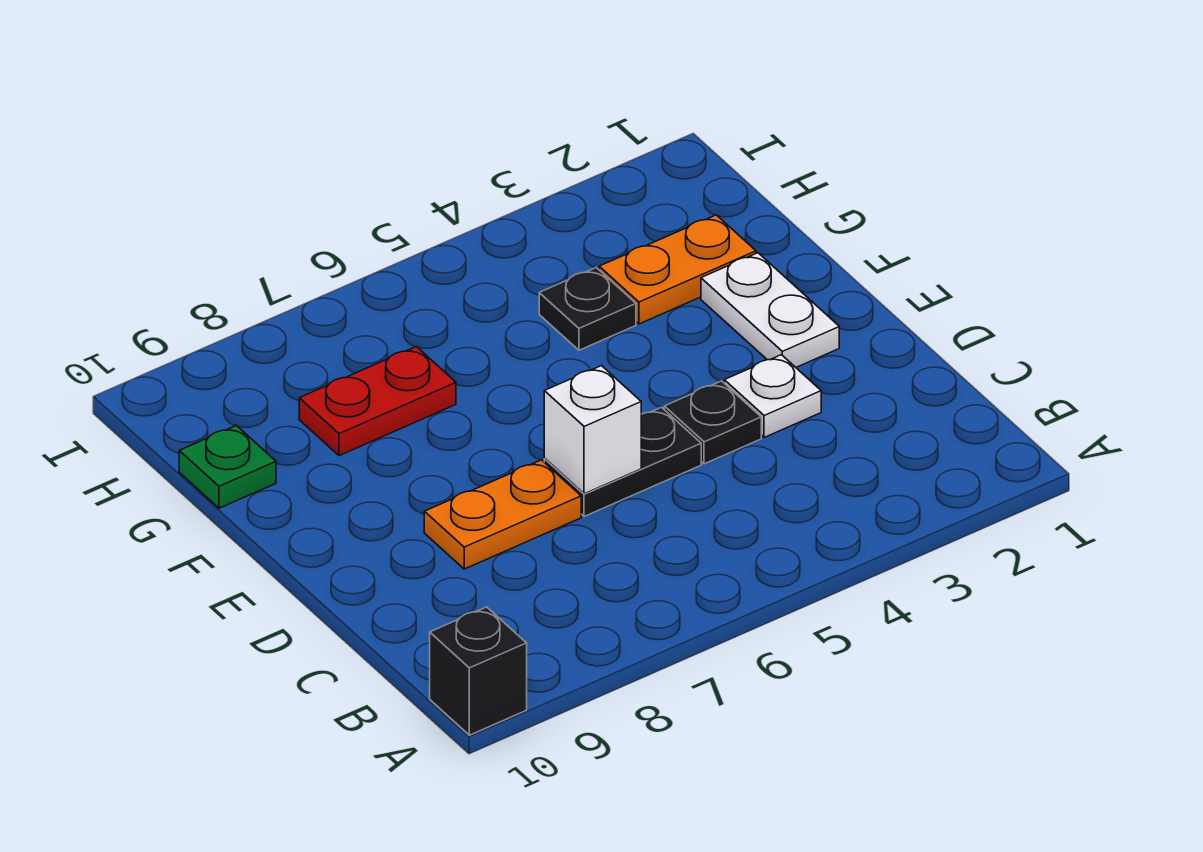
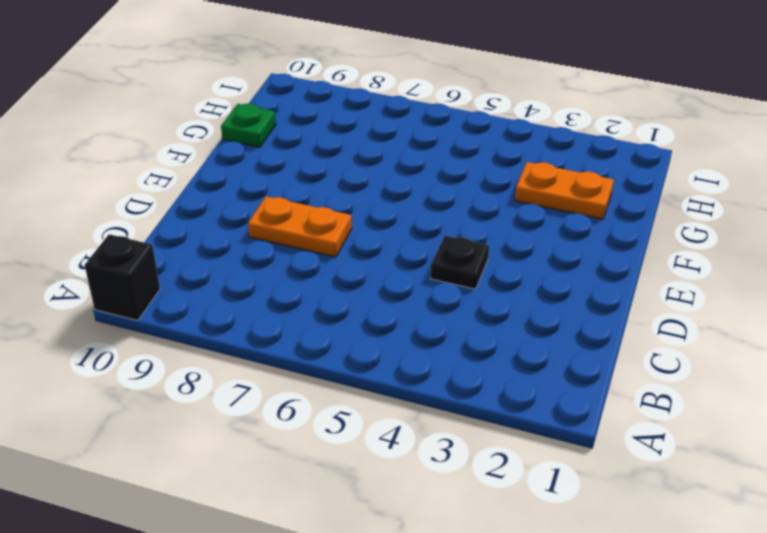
none -> white plate D3 level 1
none -> black plate D5:D6 level 1

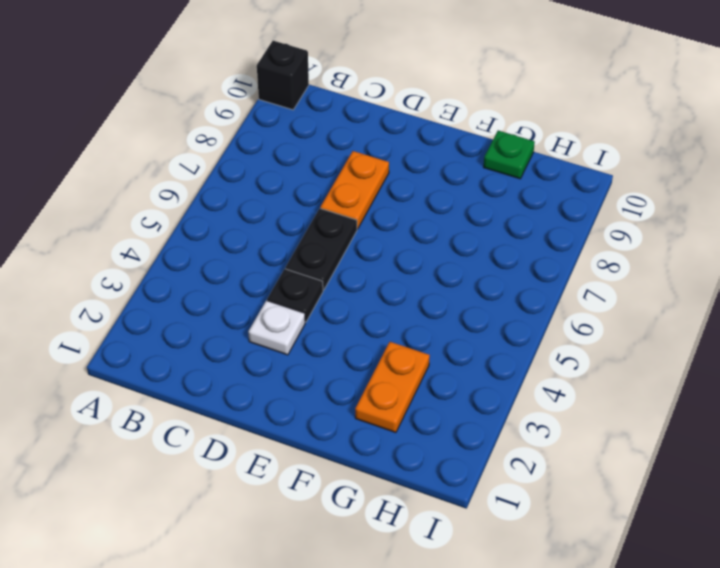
none -> white plate E2:F2 level 1
none -> black plate G4 level 1

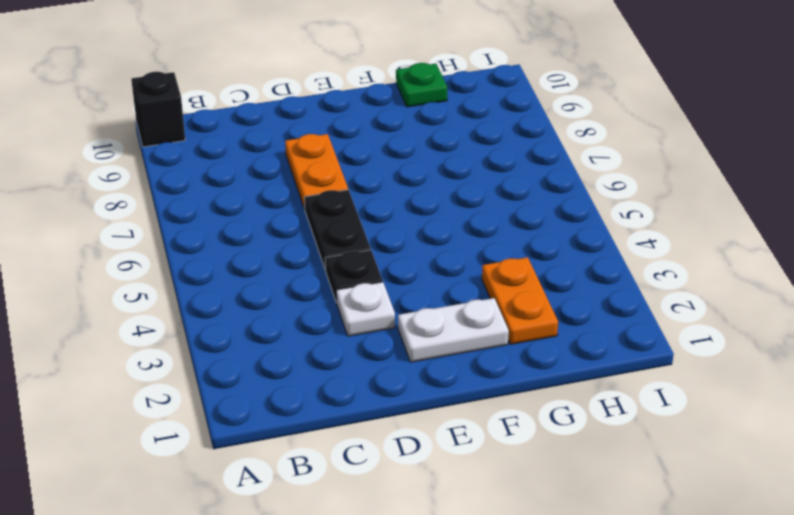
none -> black plate G4 level 1
none -> red plate G7:G8 level 1

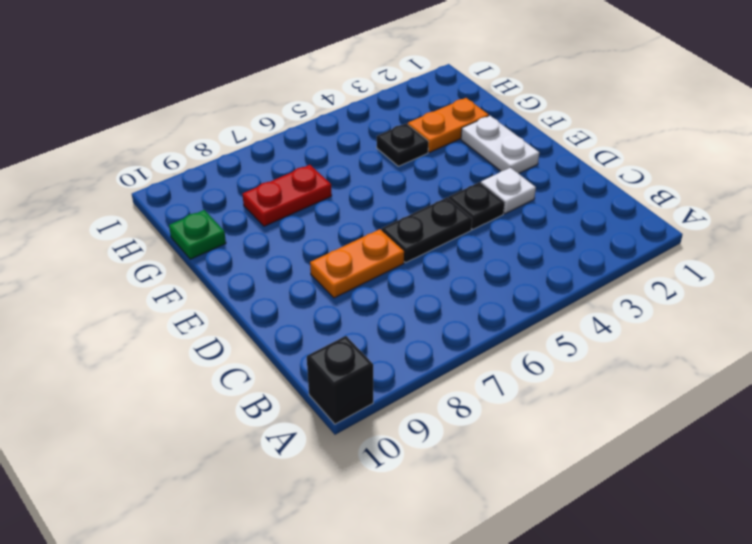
none -> white brick D6 level 2

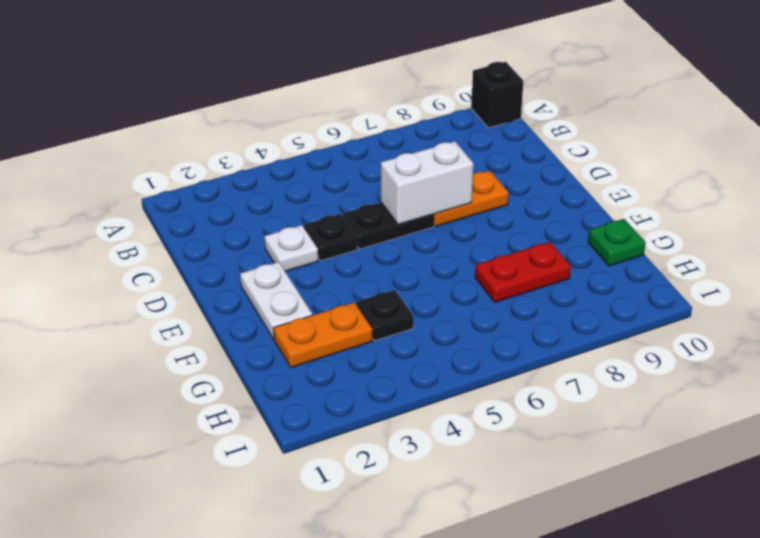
white brick D6:D7 level 2 -> white brick D6 level 2

